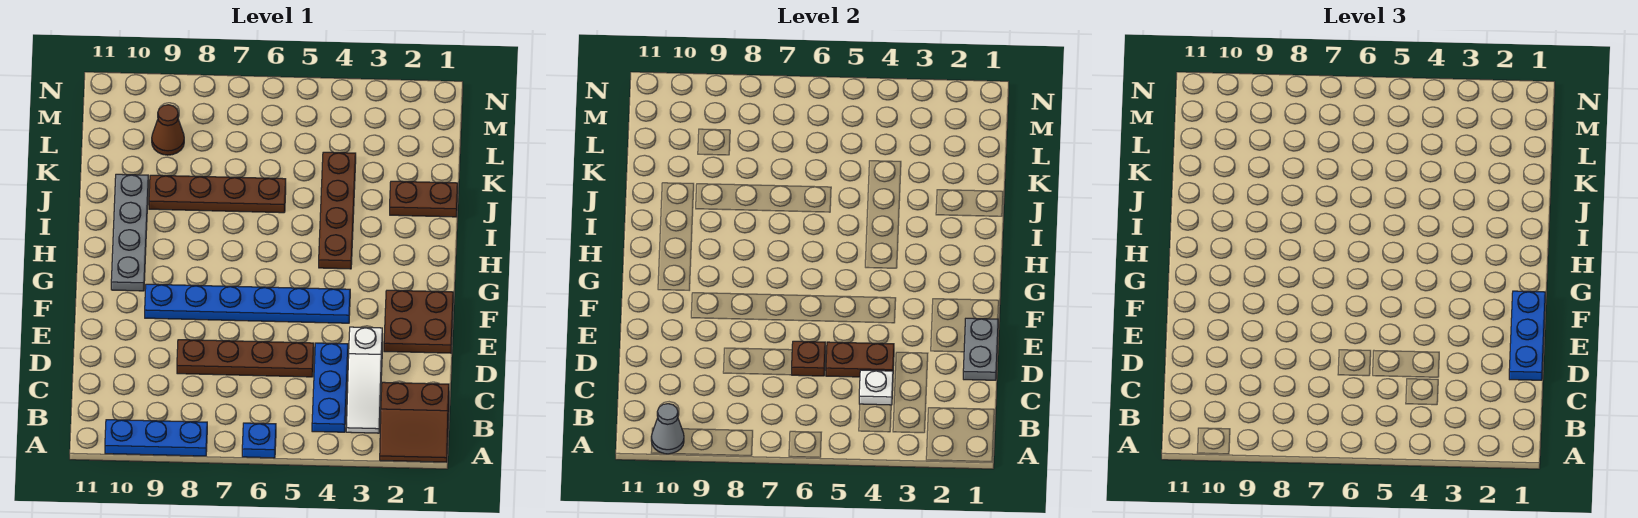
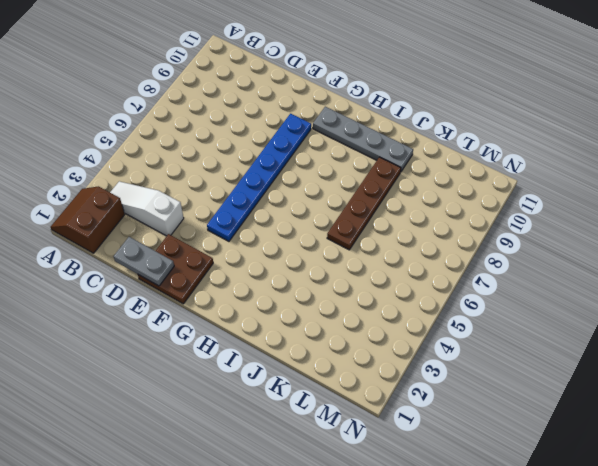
none -> blue plate A6 level 1
none -> blue plate A8:A10 level 1
none -> blue plate B4:D4 level 1

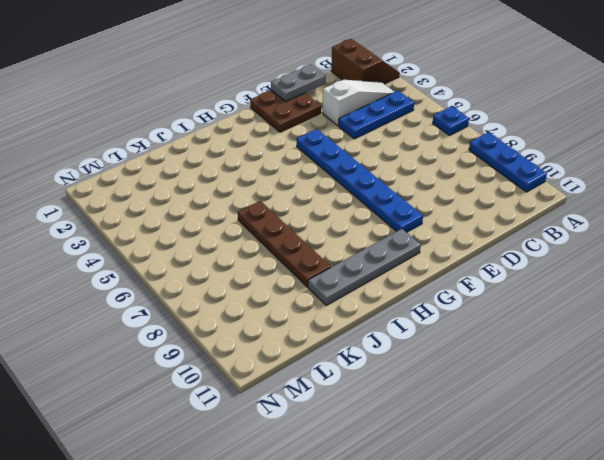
none -> brown plate D5:D8 level 1
none -> brown plate H4:K4 level 1
none -> brown plate J1:J2 level 1

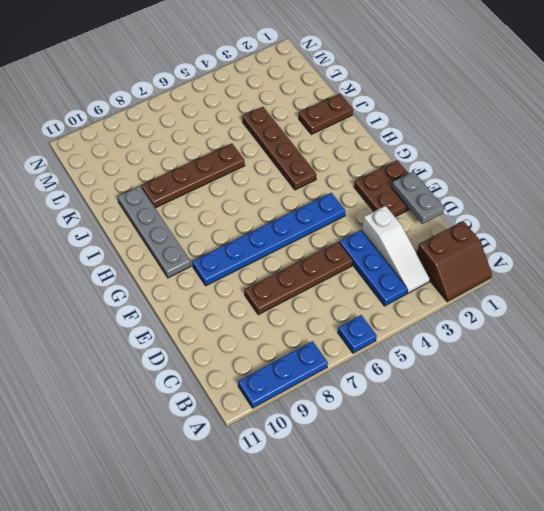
none -> brown cone L9 level 1
none -> grey cone A10 level 2
none -> white plate C4 level 2

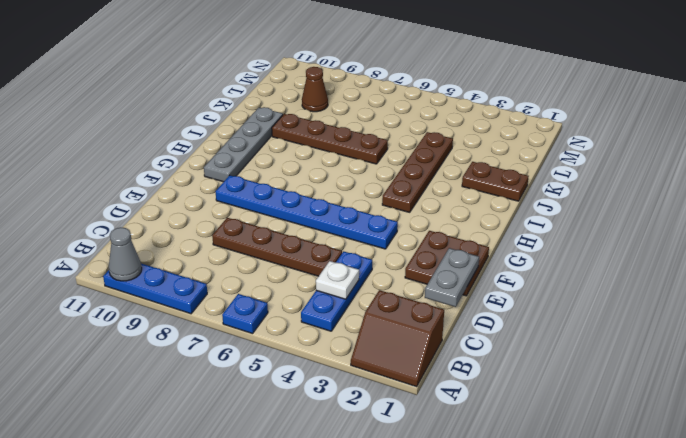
none -> white slope B3:D3 level 1 top D
none -> brown plate D4:D5 level 2
none -> brown plate D6 level 2

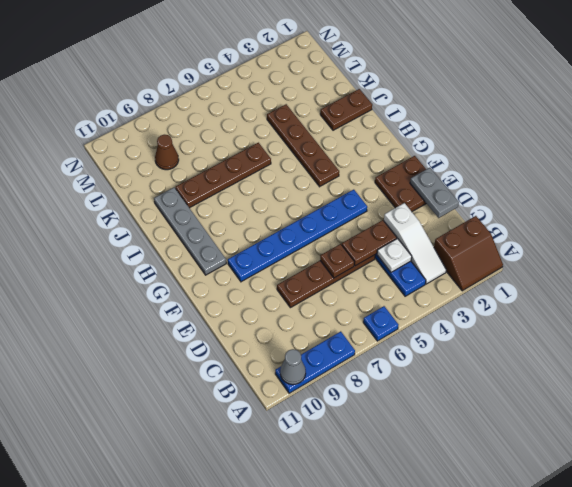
none -> blue plate D1:F1 level 3

